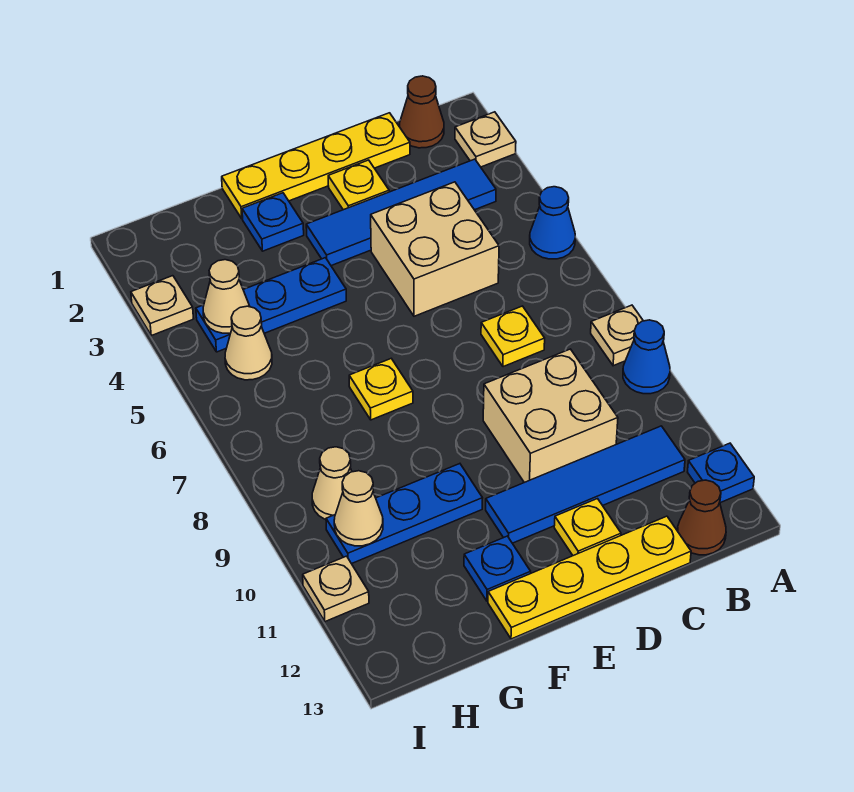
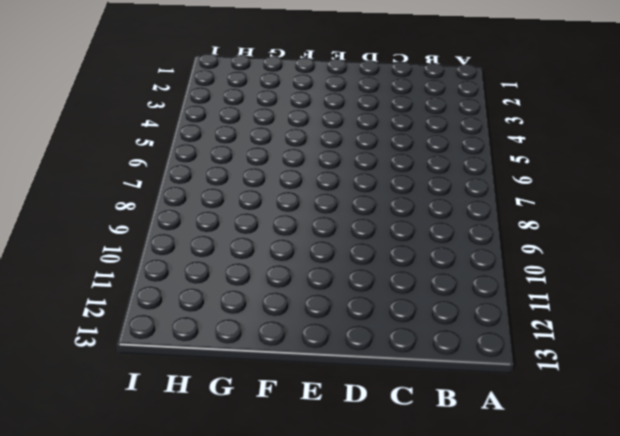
none -> tan plate A2 level 1
none -> blue cone A5 level 1
none -> tan plate A8 level 1

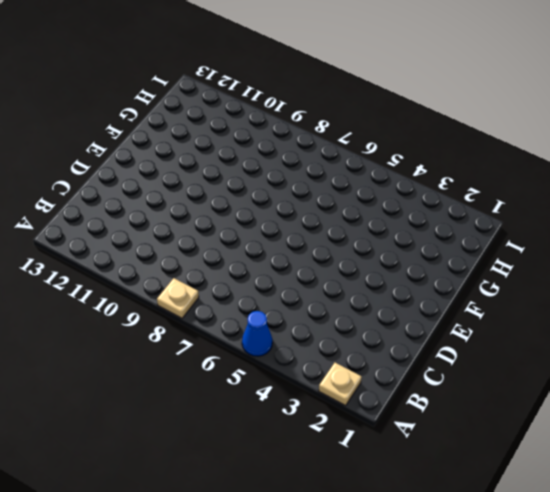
none -> blue cone A9 level 1
none -> blue plate A12 level 1
none -> brown cone B1 level 1

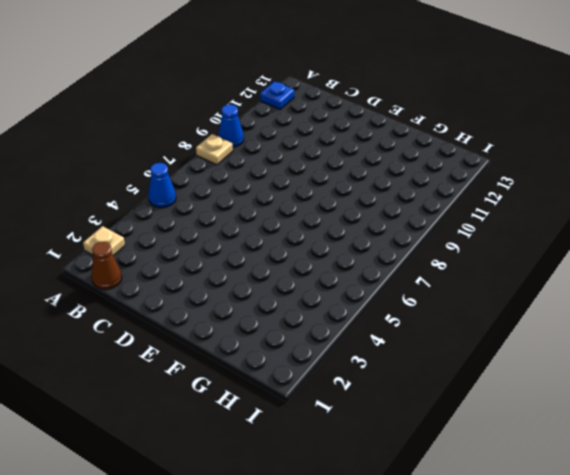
none -> blue tile B3:E3 level 1
none -> blue tile B11:E11 level 1
none -> brown cone B13 level 1

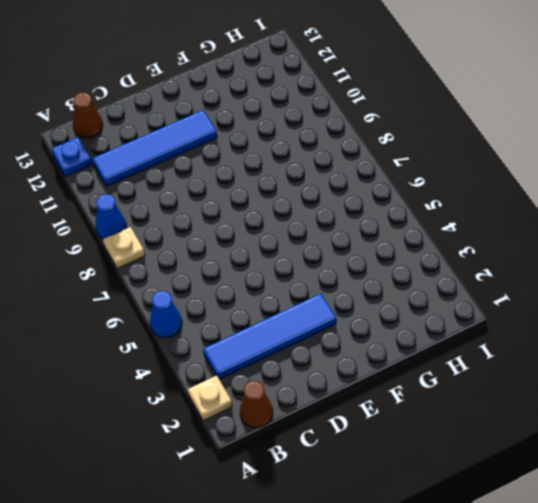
none -> yellow plate C1:F1 level 1
none -> tan brick C4:D5 level 1
none -> yellow plate C7 level 1

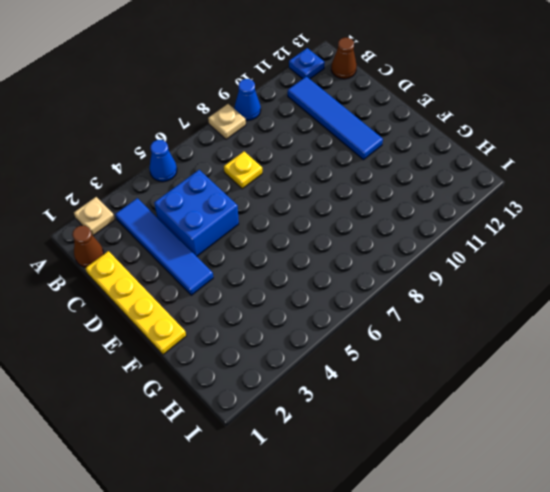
blue brick C4:D5 level 1 -> tan brick C4:D5 level 1
none -> tan brick C9:D10 level 1
none -> yellow plate C13:F13 level 1
none -> yellow plate D2 level 1

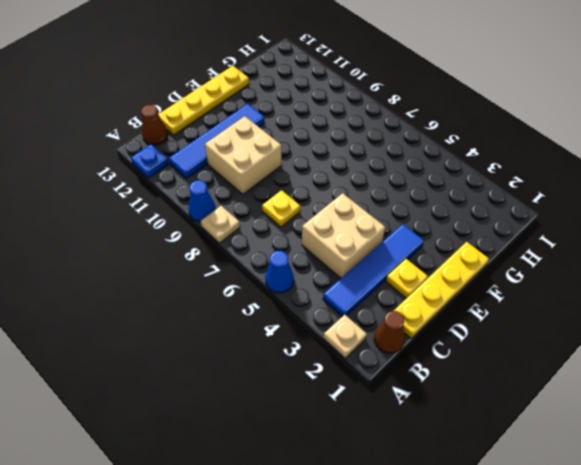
none -> yellow plate D12 level 1
none -> blue plate F2 level 1
none -> blue plate F4:H4 level 1

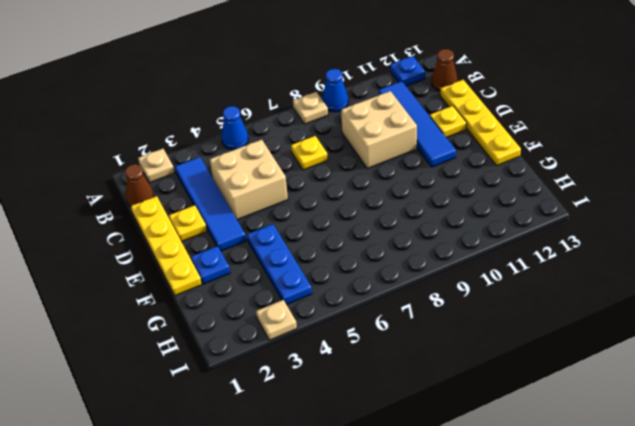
none -> yellow plate F7 level 1
none -> blue plate F10:H10 level 1
none -> blue plate F12 level 1

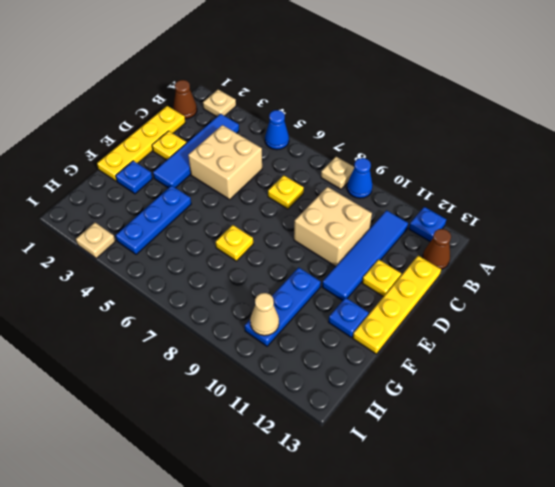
none -> tan cone H5 level 1
none -> tan cone H9 level 1
none -> tan plate I11 level 1

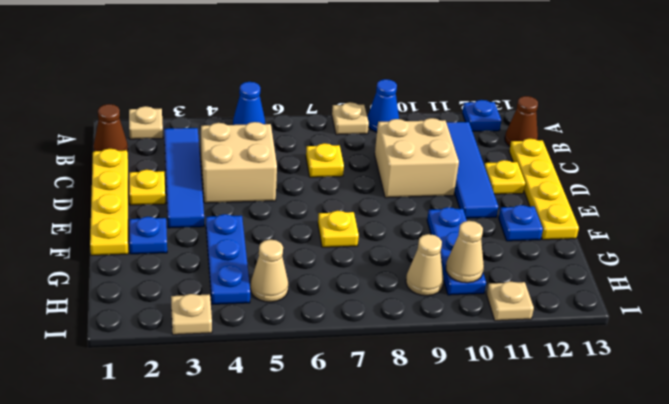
none -> tan cone H4 level 2

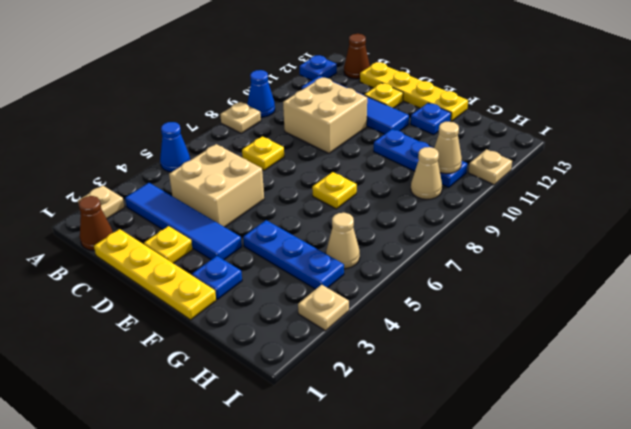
none -> tan cone H4 level 2

